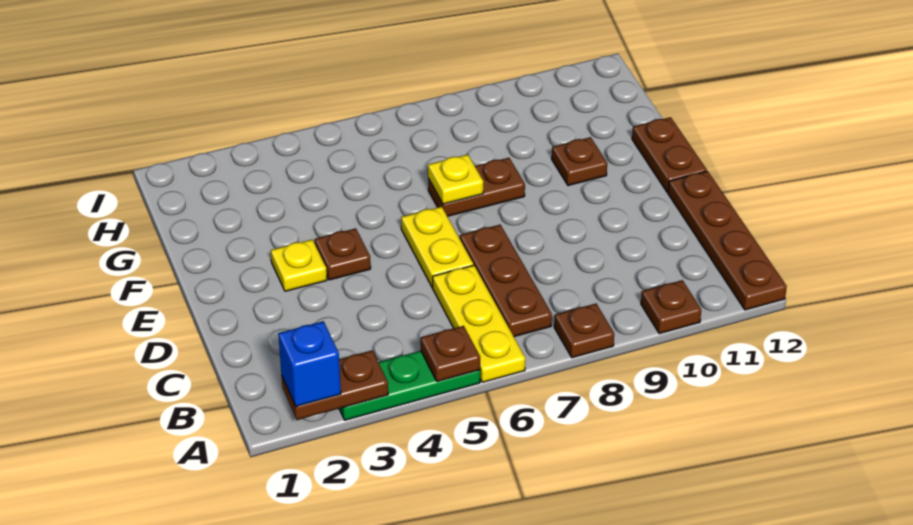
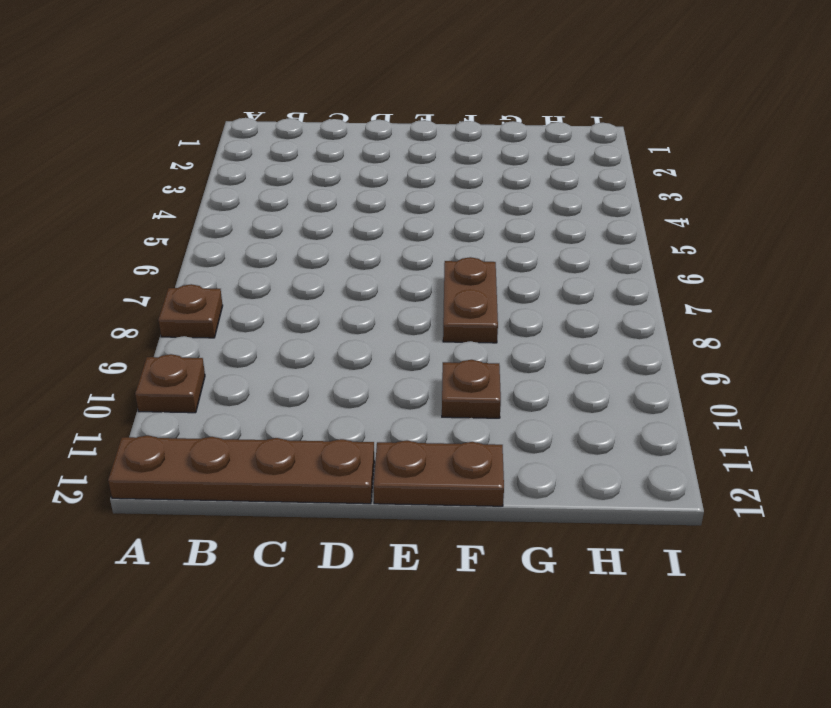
none -> green plate A3:A5 level 1
none -> yellow plate A6:C6 level 1
none -> brown plate B7:D7 level 1

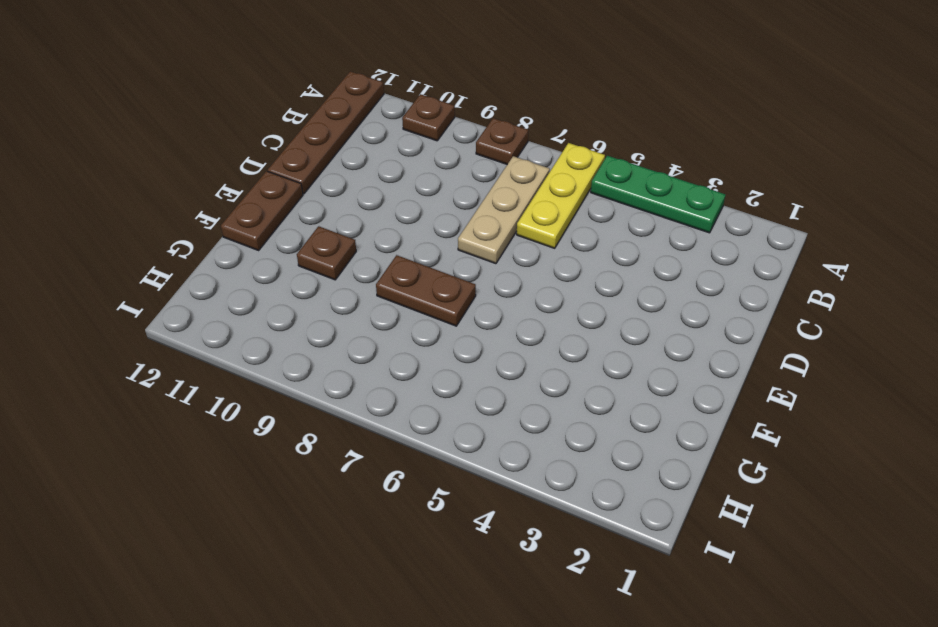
tan plate B7:D7 level 1 -> brown plate B7:D7 level 1
none -> yellow plate D6:E6 level 1
none -> yellow plate E3 level 1
none -> brown plate E4 level 1

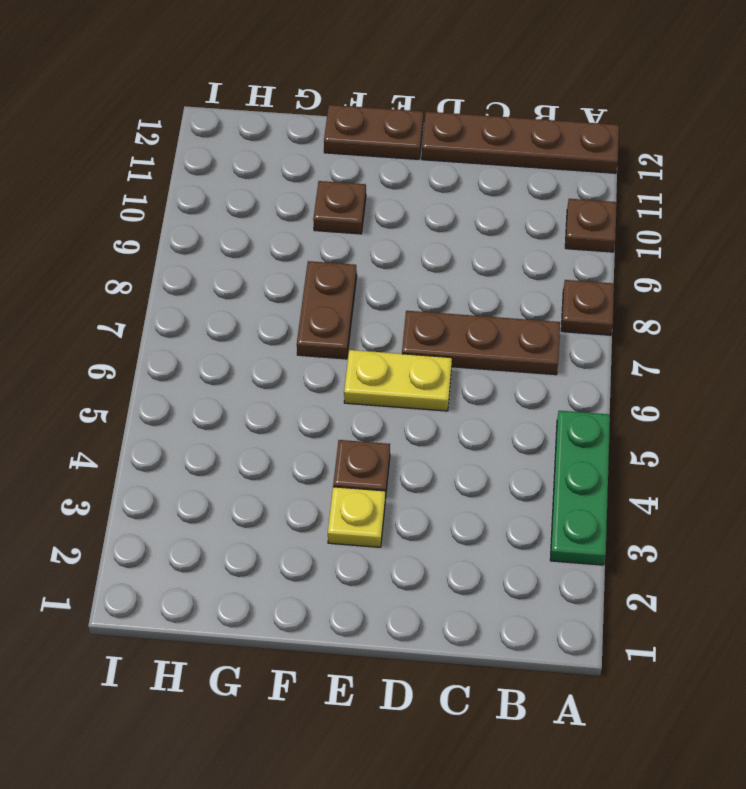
none -> yellow plate A6:C6 level 1
none -> brown plate A2:A3 level 2
none -> brown plate A5 level 2

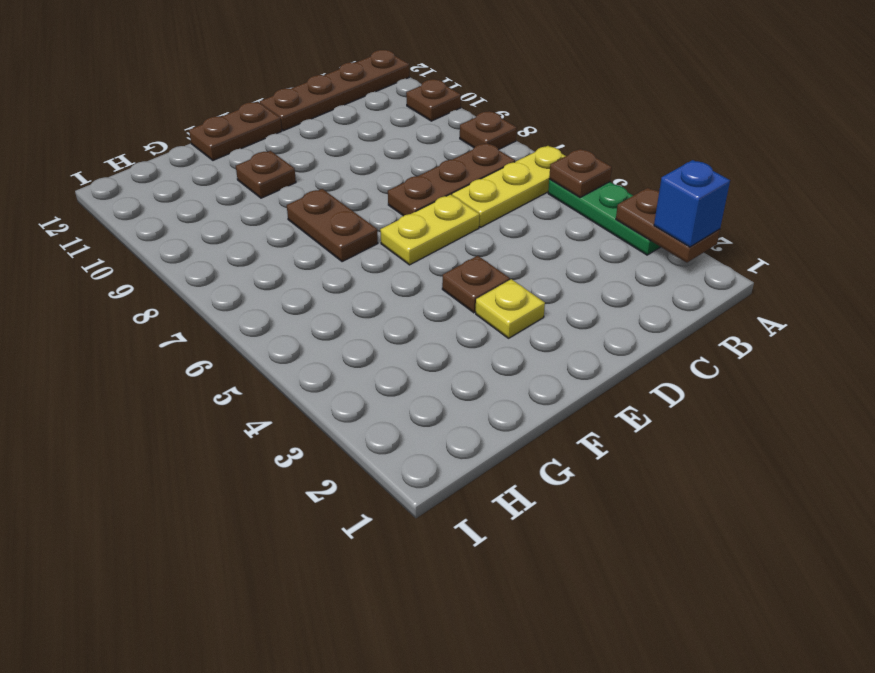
none -> yellow plate F7 level 2

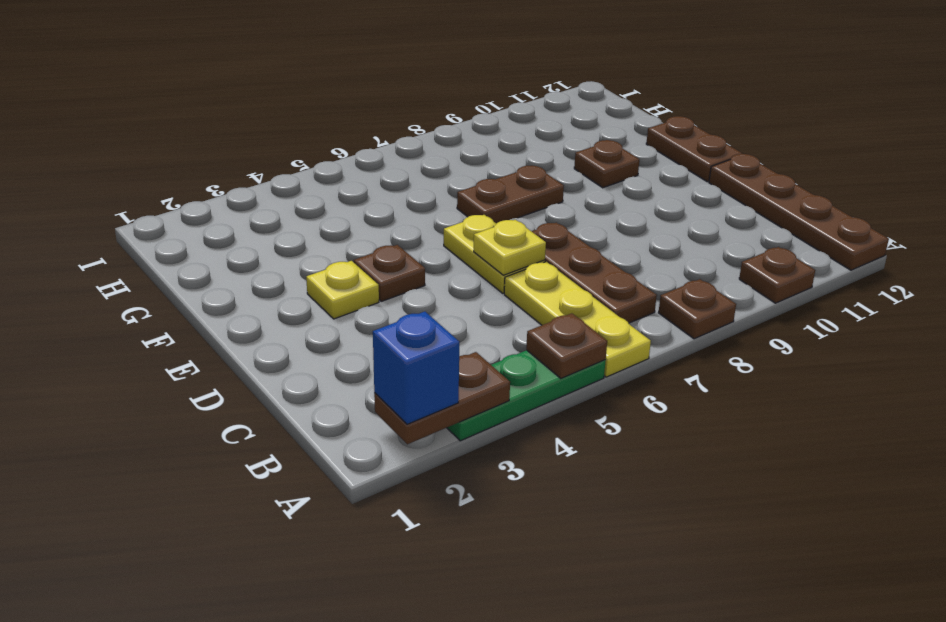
yellow plate D6 level 2 -> yellow plate F7 level 2

